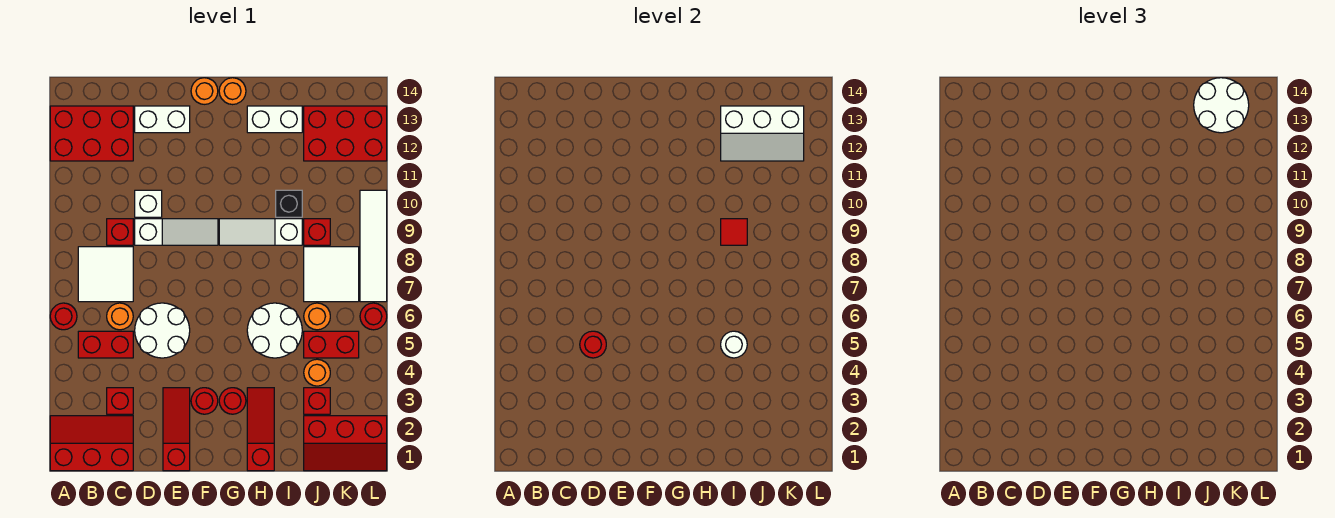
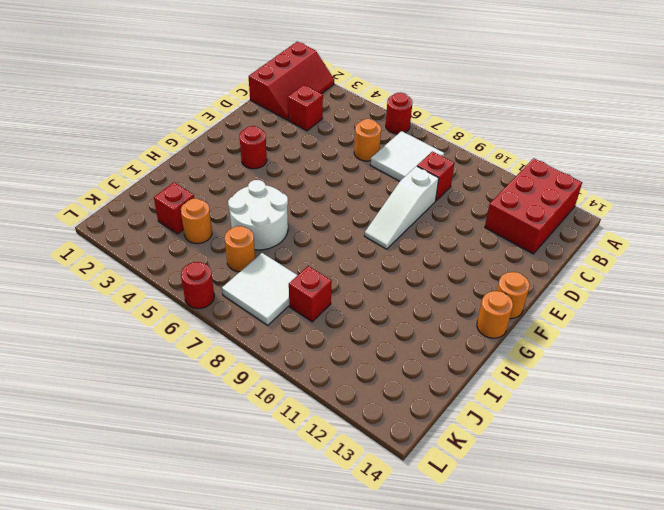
none -> red brick B5:C5 level 1
none -> white round brick D5:E6 level 1
none -> white brick D10 level 1
none -> white brick D13:E13 level 1

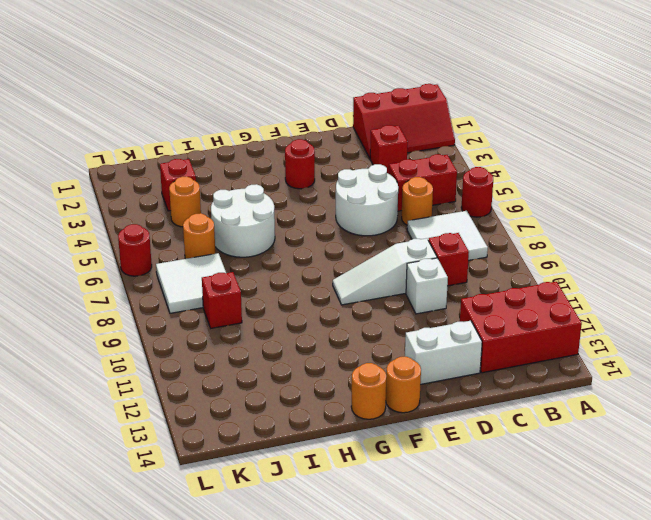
none -> red slope E1:E3 level 1 top 1
none -> red round brick G3 level 1
none -> white slope G9:I9 level 1 top I
none -> red slope H1:H3 level 1 top 1

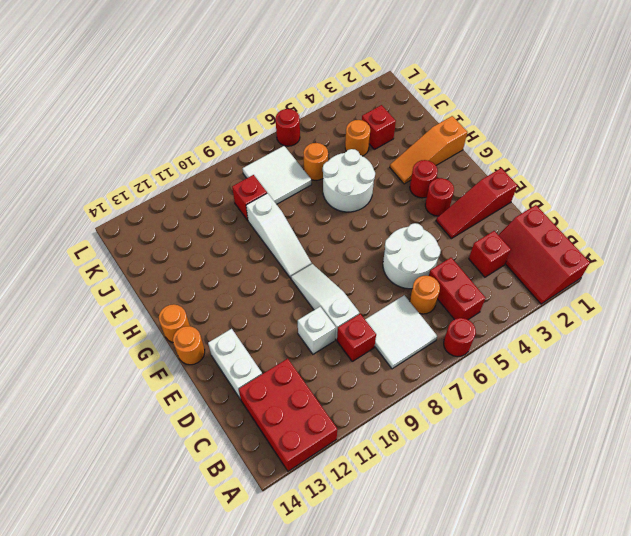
orange slope H1:H3 level 1 top 1 -> red slope H1:H3 level 1 top 1
none -> white brick H13:I13 level 1
none -> black brick I10 level 1
none -> red slope J1:L2 level 1 top 2
none -> red brick J5:K5 level 1

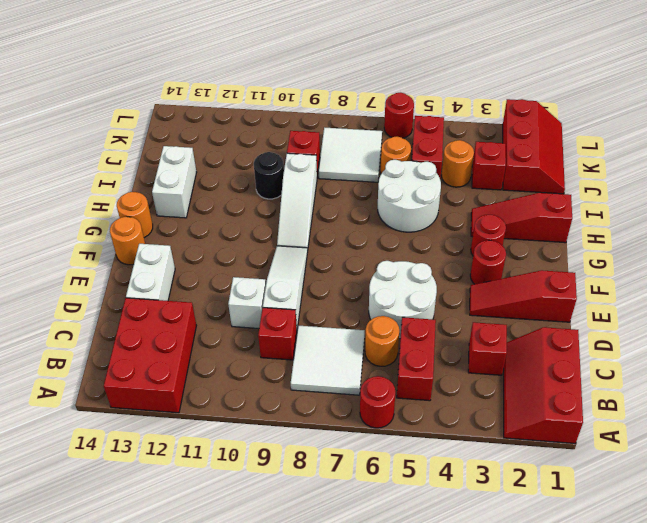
black round brick I10 level 1 -> black brick I10 level 1
none -> red brick J12:L13 level 1
none -> white tile L7:L10 level 1
none -> red round brick D5 level 2
none -> white round brick I5 level 2

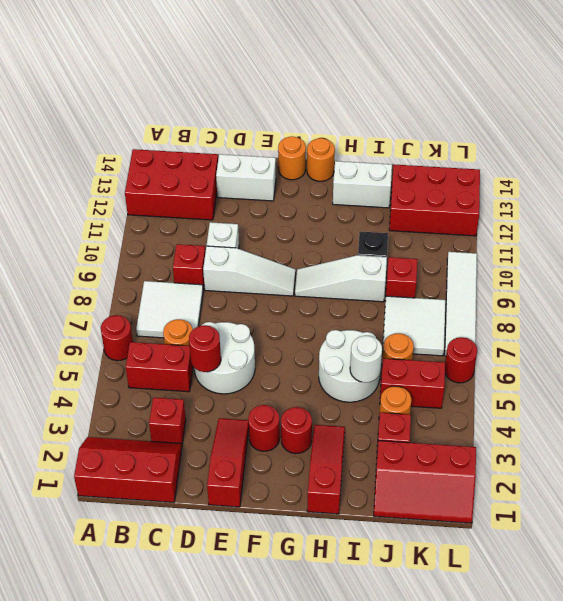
none -> red tile I9 level 2
none -> white slope I12:K13 level 2 top 13
none -> white round brick J13:K14 level 3

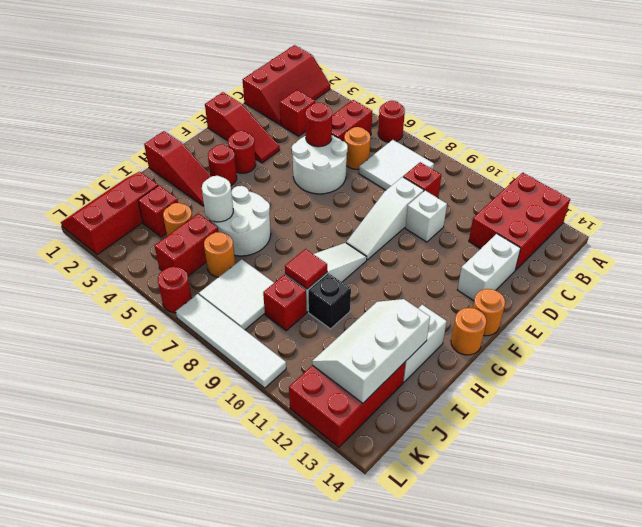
none -> white round brick J13:K14 level 3

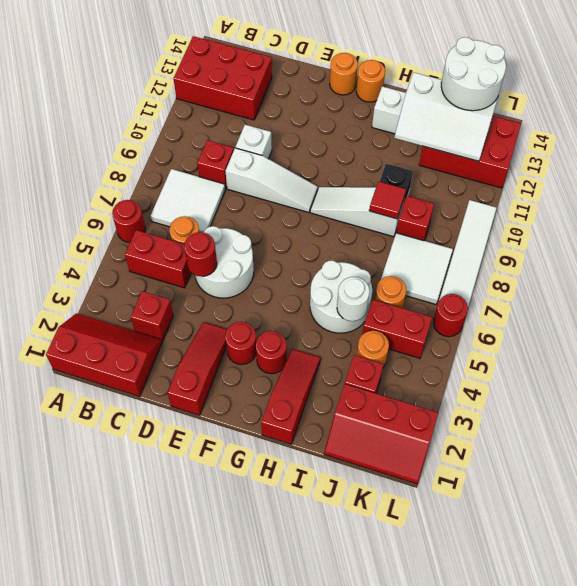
none -> white brick D13:E13 level 1

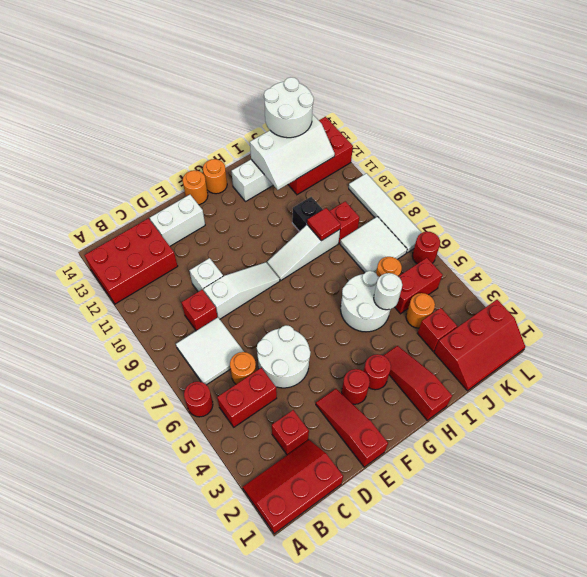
none -> red round brick D5 level 2

